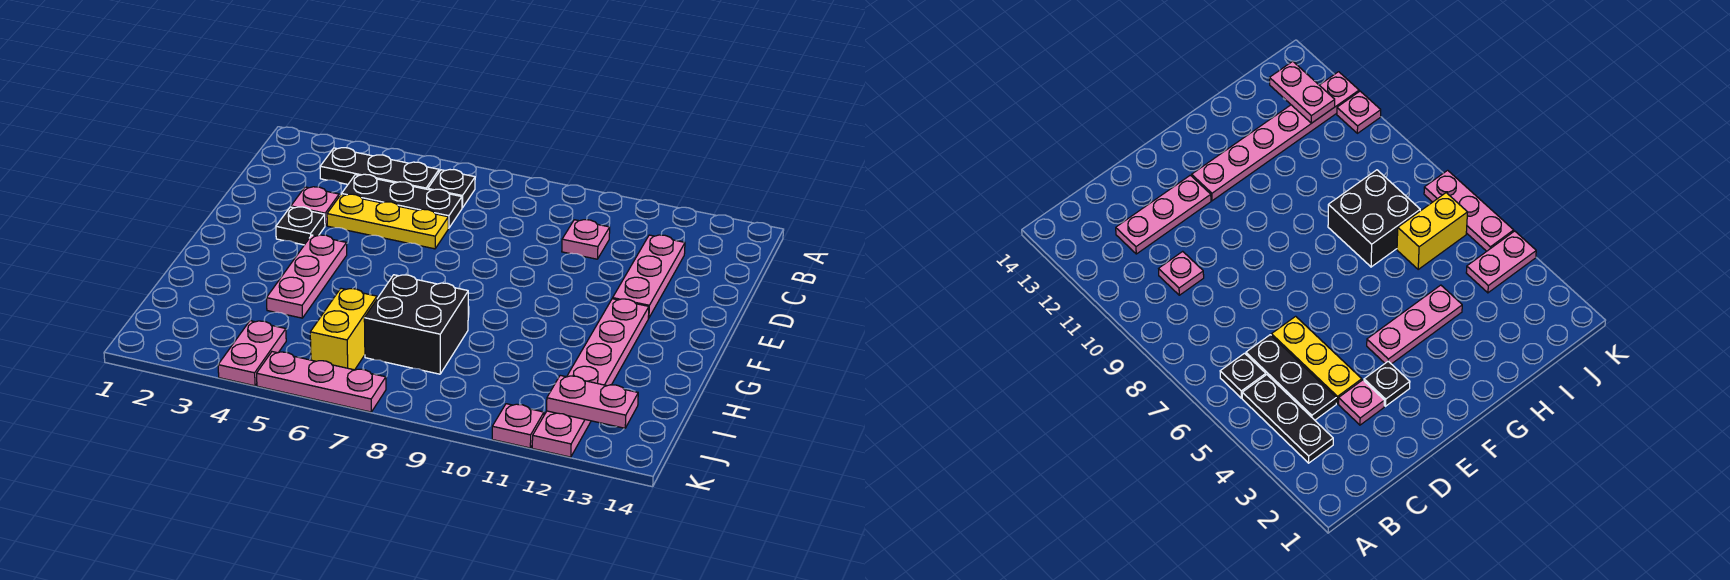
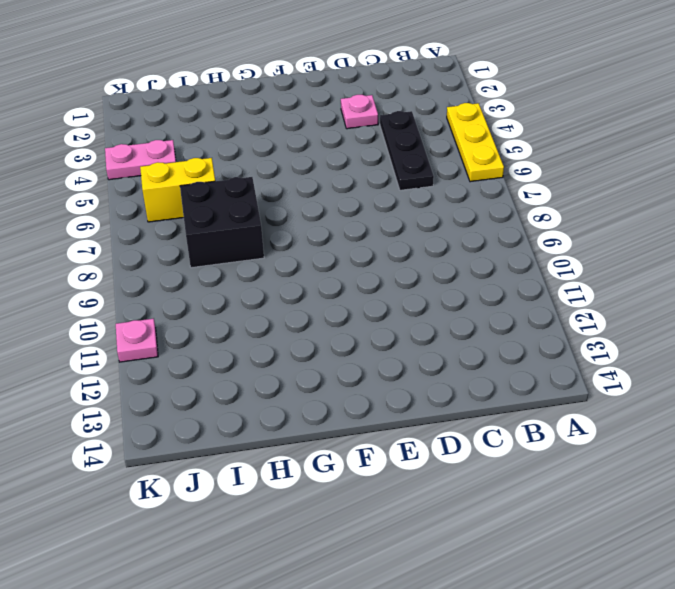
yellow plate A4:A6 level 1 -> yellow plate D4:D6 level 1
none -> black plate B3:B5 level 1
none -> black plate B6 level 1
none -> pink plate C10 level 1

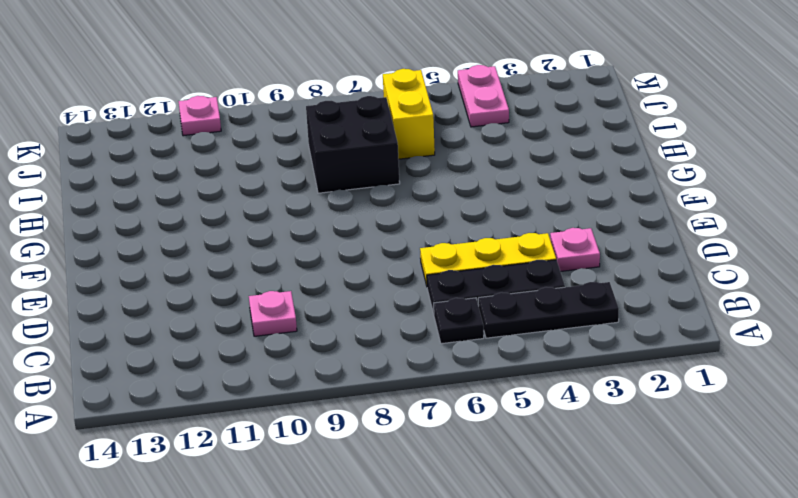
none -> pink plate C12:E12 level 1
none -> black plate E3 level 1
none -> pink plate F4:H4 level 1

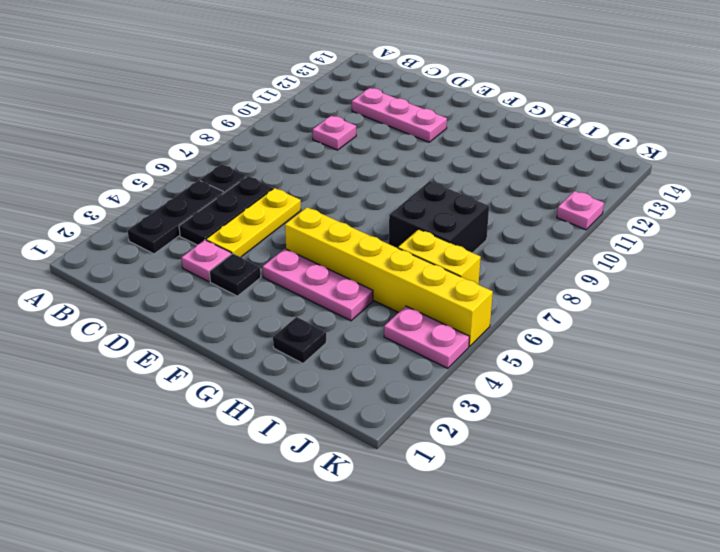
yellow brick F5:K5 level 1 -> pink plate K5:K7 level 1
black plate H2 level 1 -> none
none -> pink plate F12:K12 level 1
none -> pink plate J12:J13 level 2

